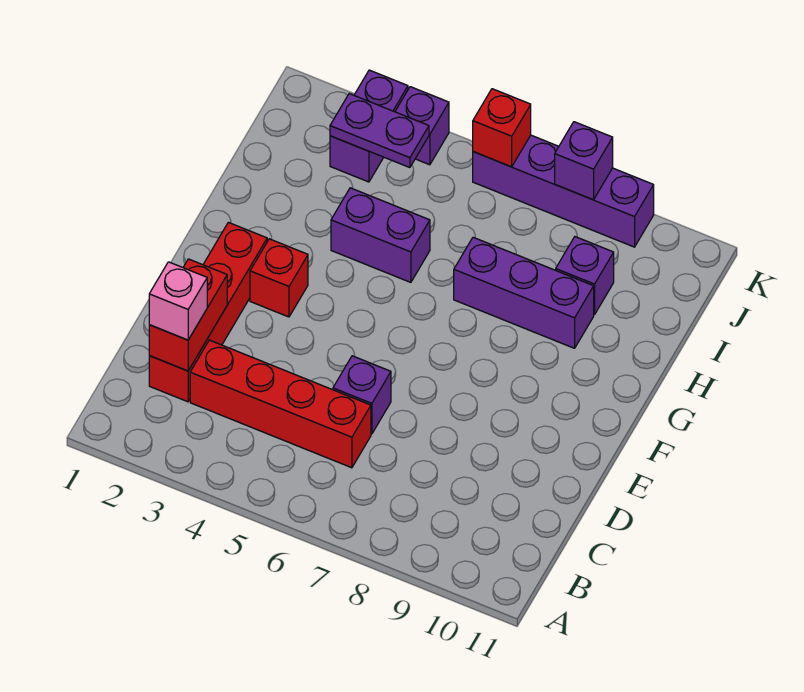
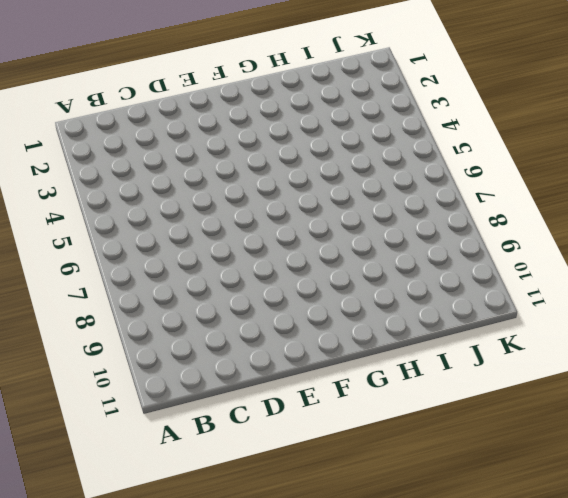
none -> red brick C2:F2 level 1
none -> red brick C3:C6 level 1
none -> purple brick D6 level 1

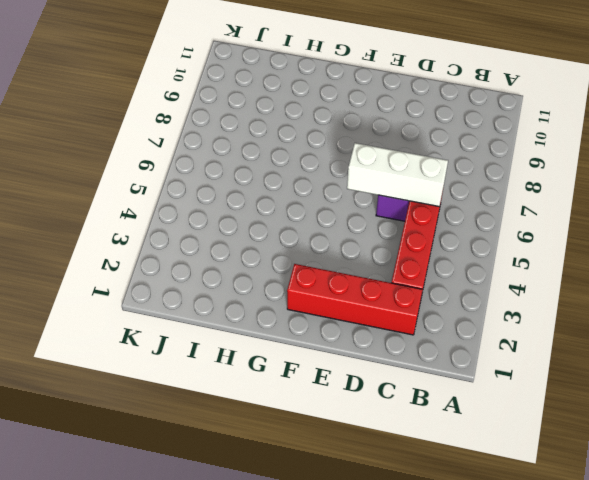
white brick C6:E6 level 2 -> none
none -> red brick F3 level 1
none -> purple brick H4:H5 level 1
none -> purple brick H7:H9 level 1

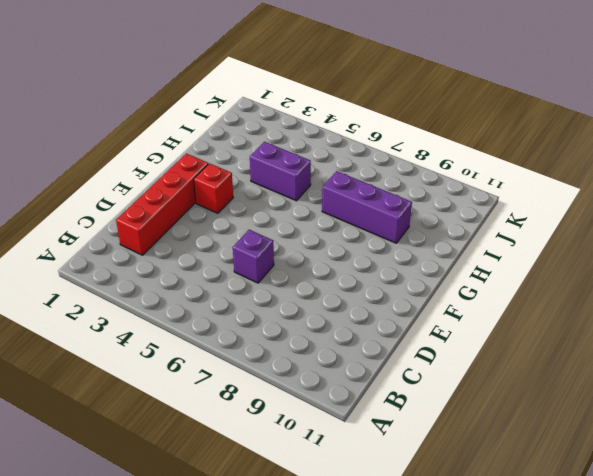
none -> red brick C3:C6 level 1
none -> purple brick I9 level 1
none -> purple brick J3:K3 level 1

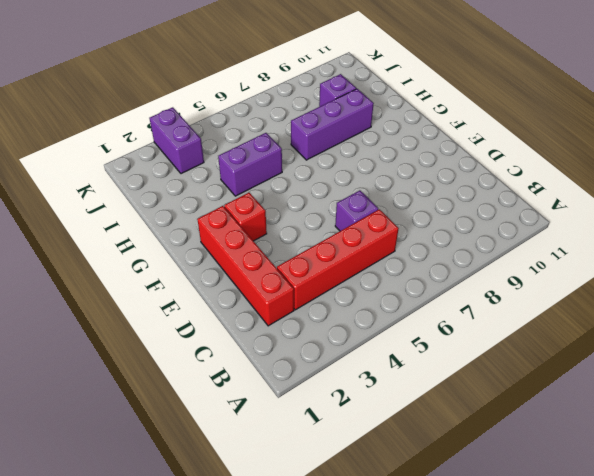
none -> purple brick K4 level 1
none -> purple brick K6:K9 level 1
none -> red brick C2:D2 level 2

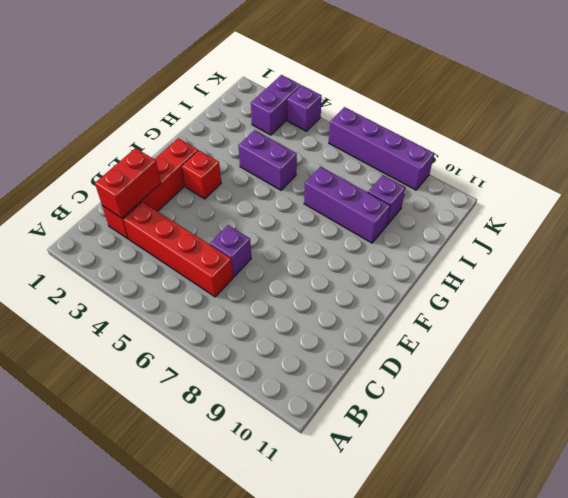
none -> purple plate J3:J4 level 2
none -> red brick K6 level 2
none -> purple brick K8 level 2

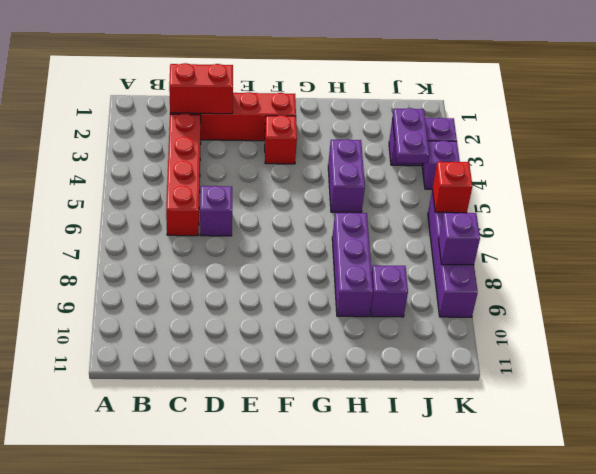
none -> pink brick C2 level 3

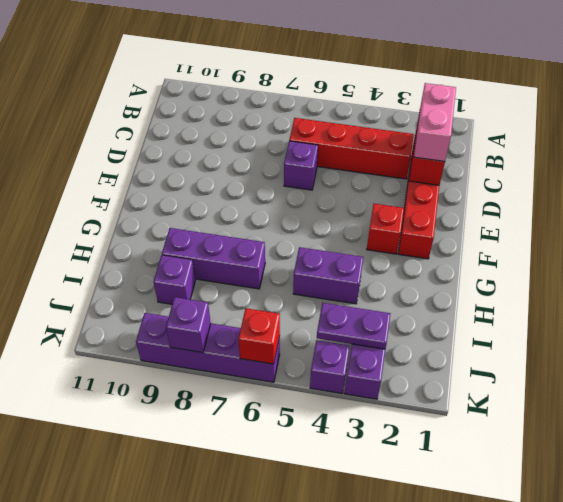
pink brick C2:D2 level 3 -> pink brick C2 level 3

